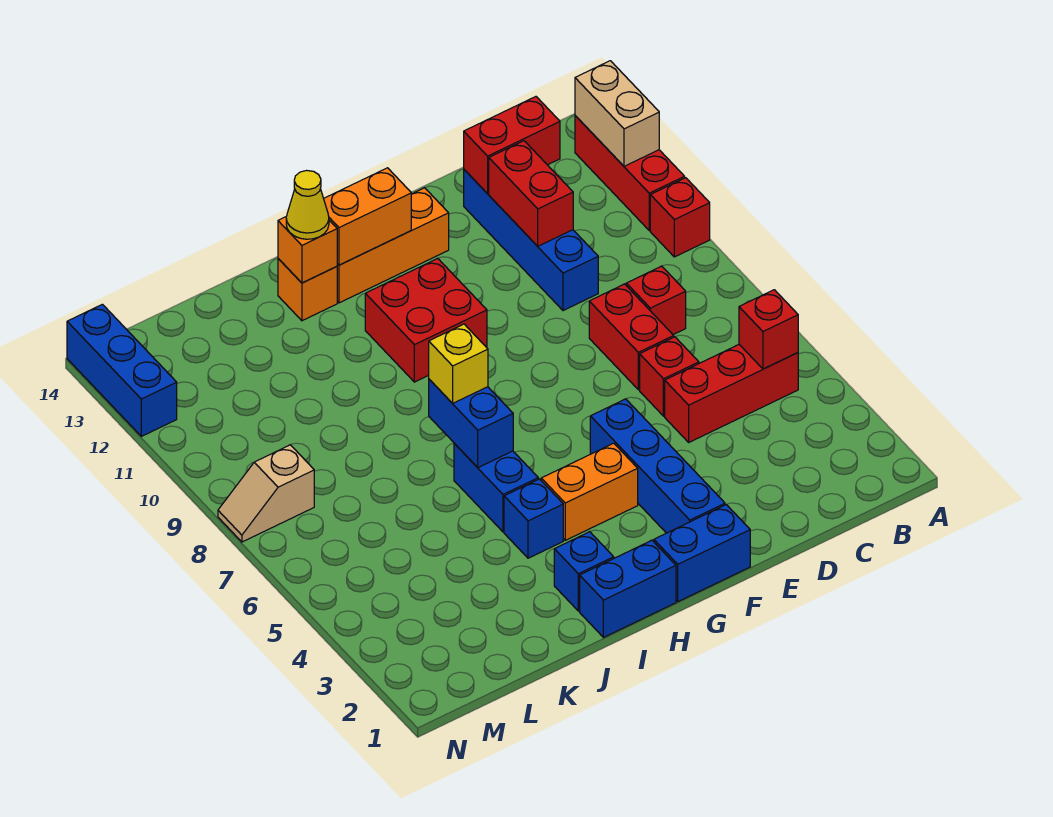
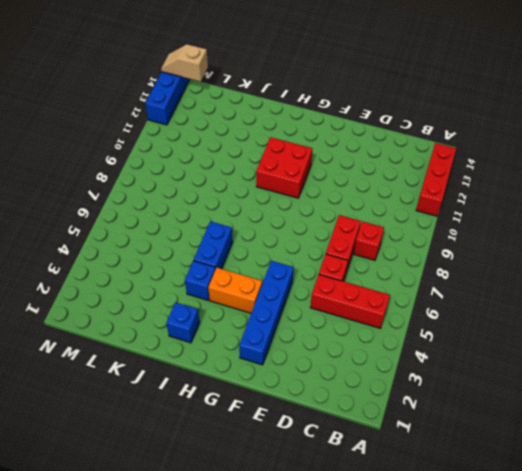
tan slope M14:N14 level 2 top M -> tan slope M8:N8 level 1 top M
none -> red brick A10 level 1
none -> blue brick D10:D13 level 1
none -> blue brick F1:G1 level 1

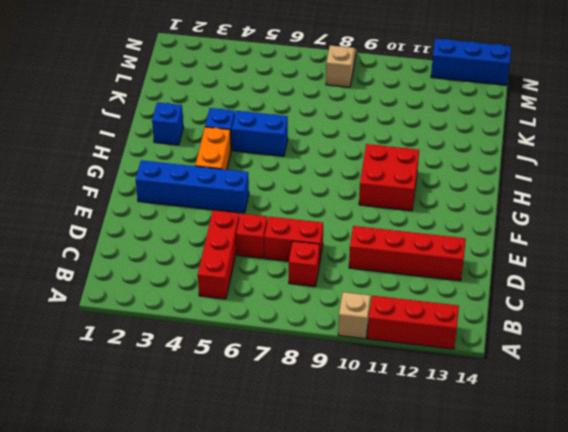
tan brick A10 level 1 -> red brick A10 level 1
red brick D10:D13 level 1 -> blue brick D10:D13 level 1
none -> blue brick F1:G1 level 1
none -> orange brick F13:H13 level 1
none -> blue brick H1:I1 level 1

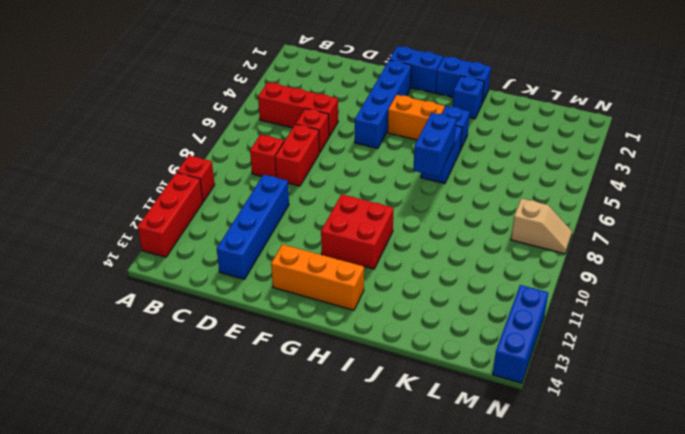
none -> orange brick I13 level 1
none -> tan brick A12:A13 level 2
none -> red brick B5 level 2

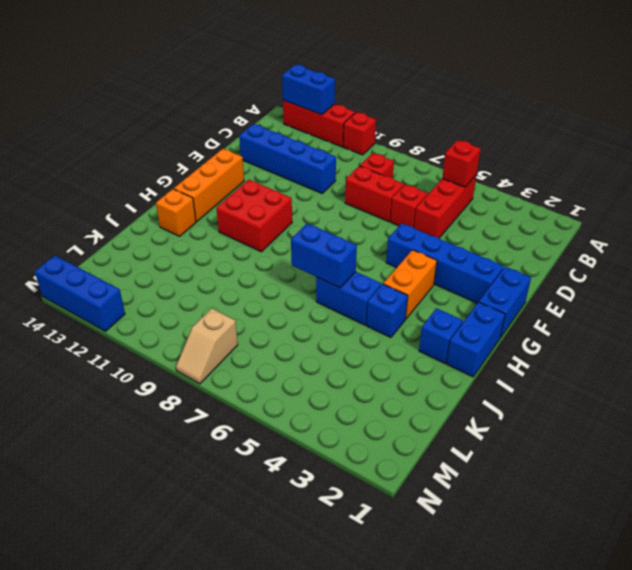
blue brick A12:A13 level 2 -> tan brick A12:A13 level 2
none -> red brick C13:D13 level 2
none -> red brick D11:D12 level 2
none -> orange brick G13:H13 level 2

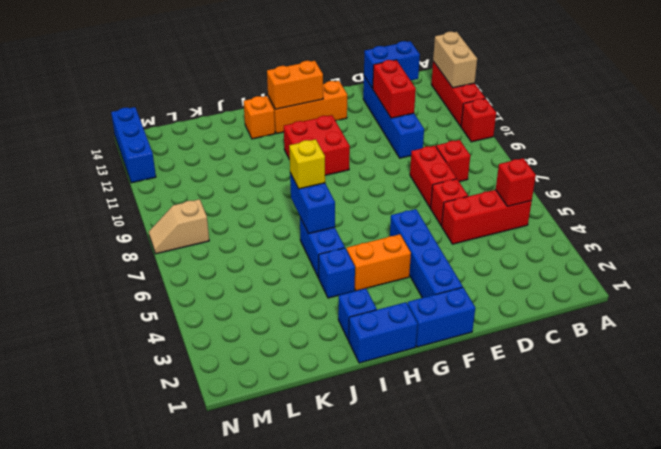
blue brick C13:D13 level 2 -> red brick C13:D13 level 2
none -> orange brick I13 level 2
none -> yellow cone I13 level 3

